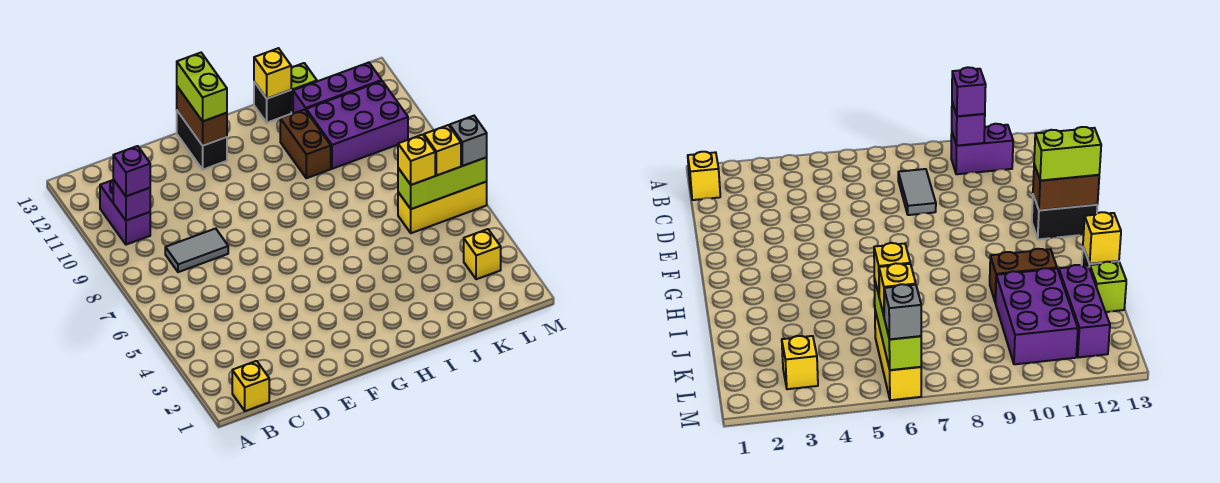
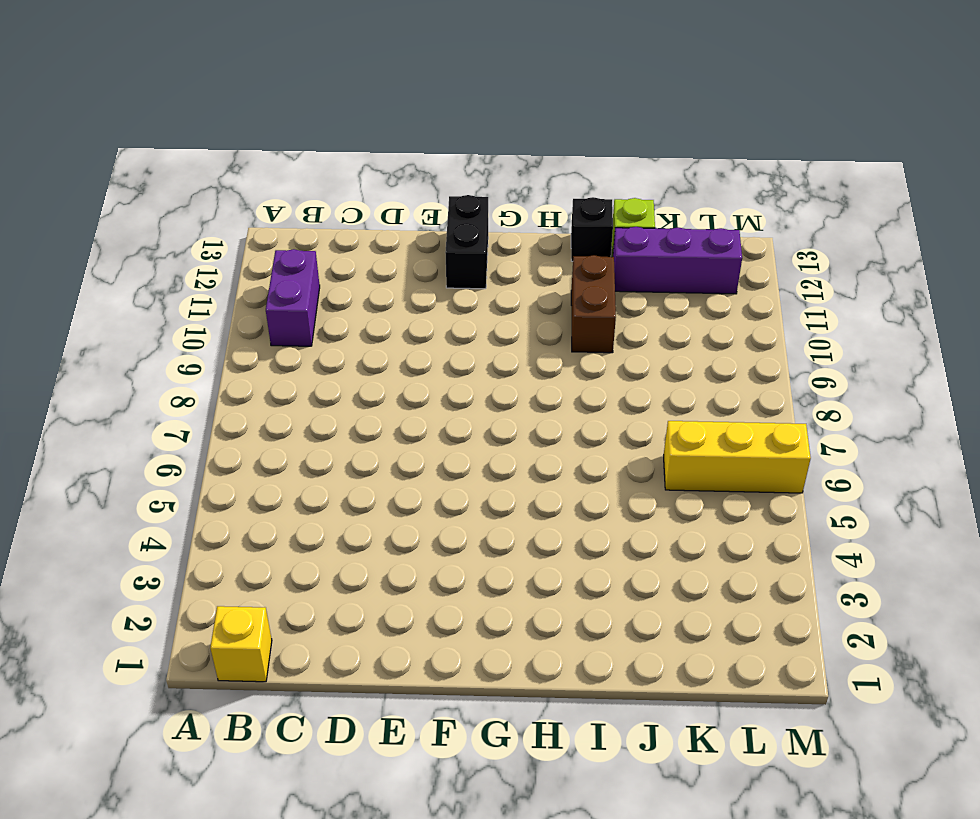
none -> grey tile C8:D8 level 1
none -> purple brick J10:L11 level 1
none -> yellow brick L3 level 1

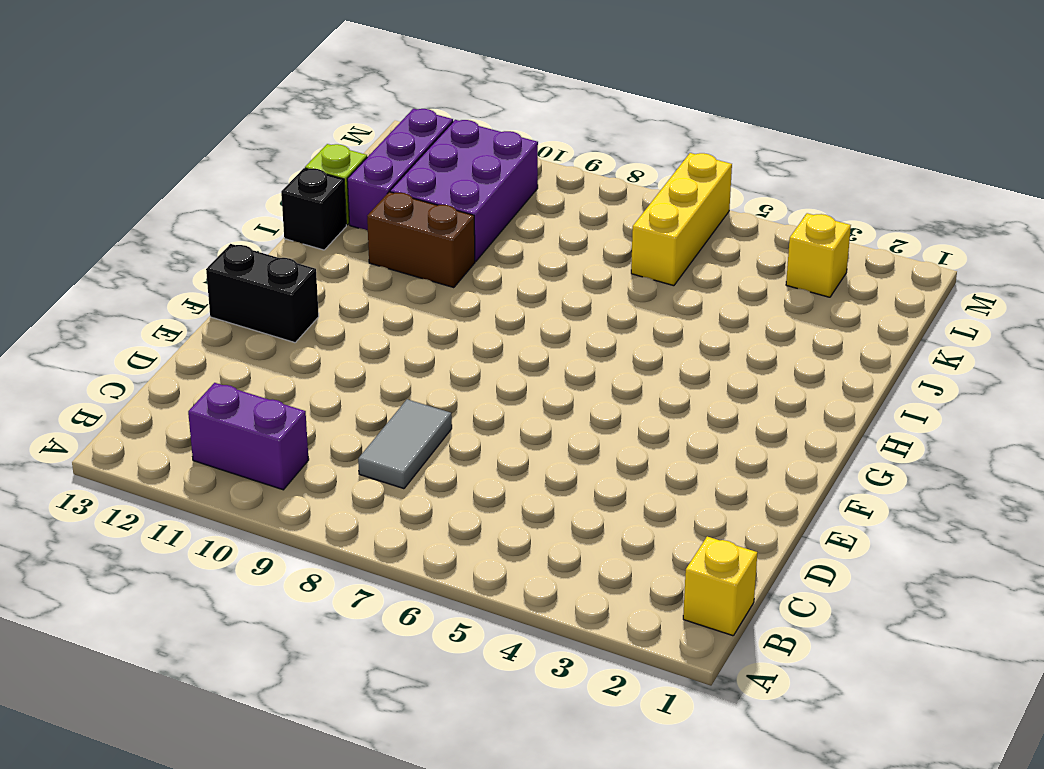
none -> purple brick B10 level 2
none -> brown brick F12:F13 level 2
none -> yellow brick I13 level 2

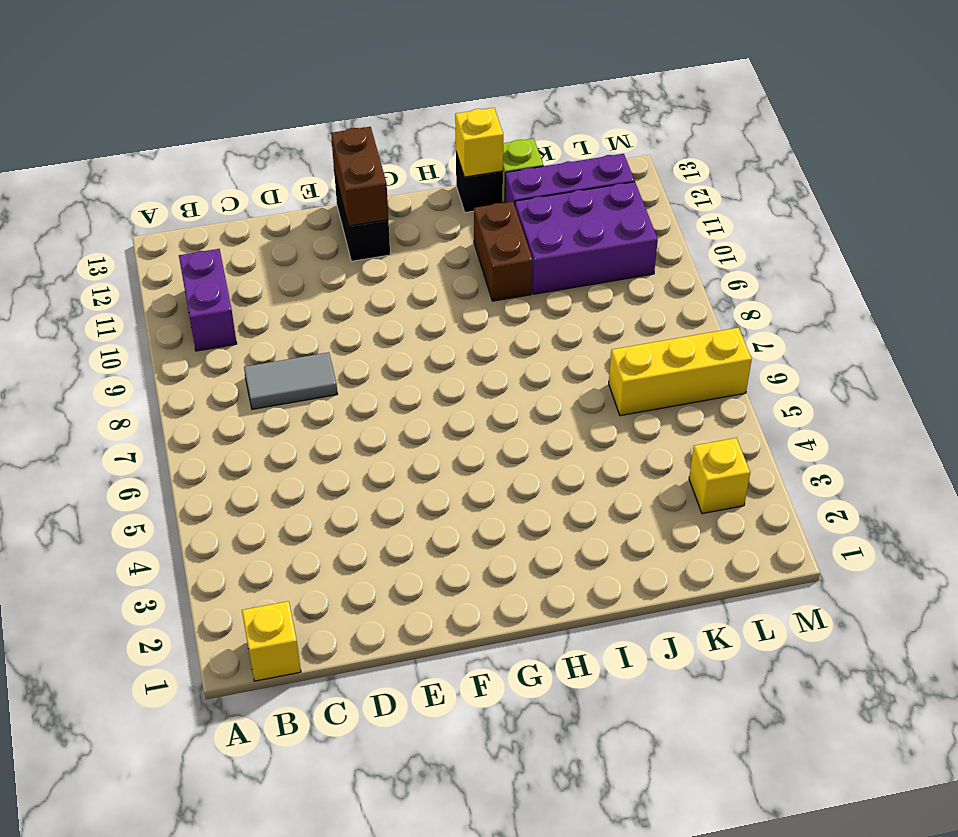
none -> purple brick B10 level 2
none -> lime brick K6:M6 level 2
none -> purple brick B10 level 3

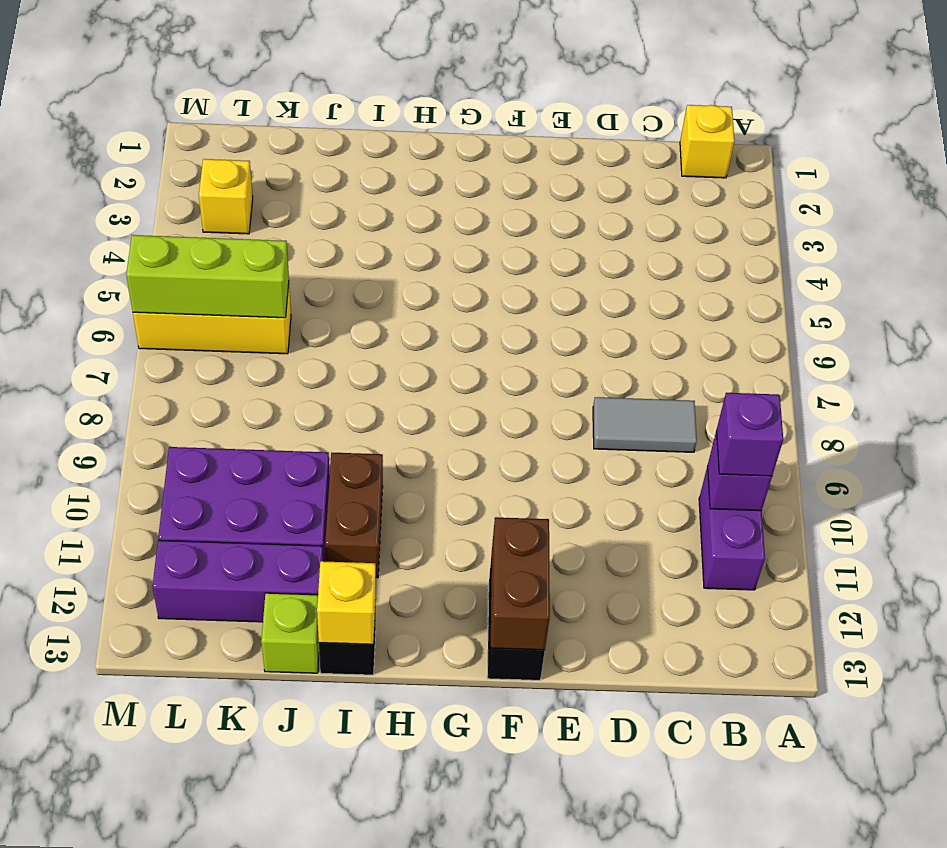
none -> lime brick F12:F13 level 3
none -> yellow brick K6 level 3
none -> yellow brick L6 level 3

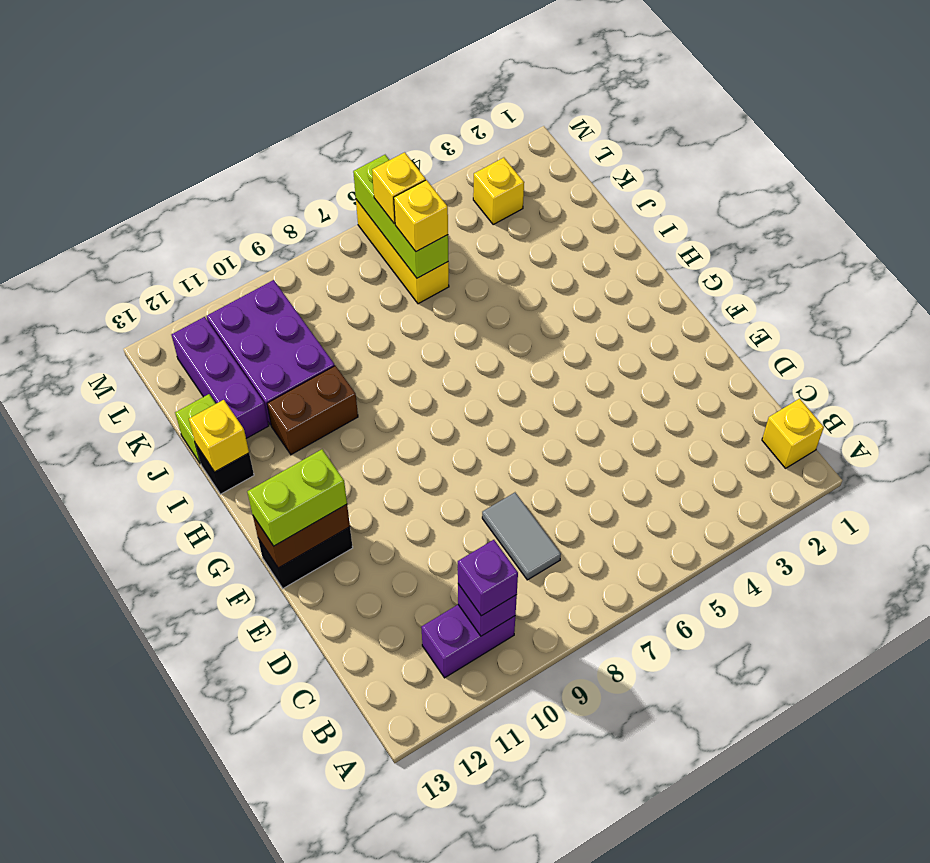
none -> grey brick M6 level 3

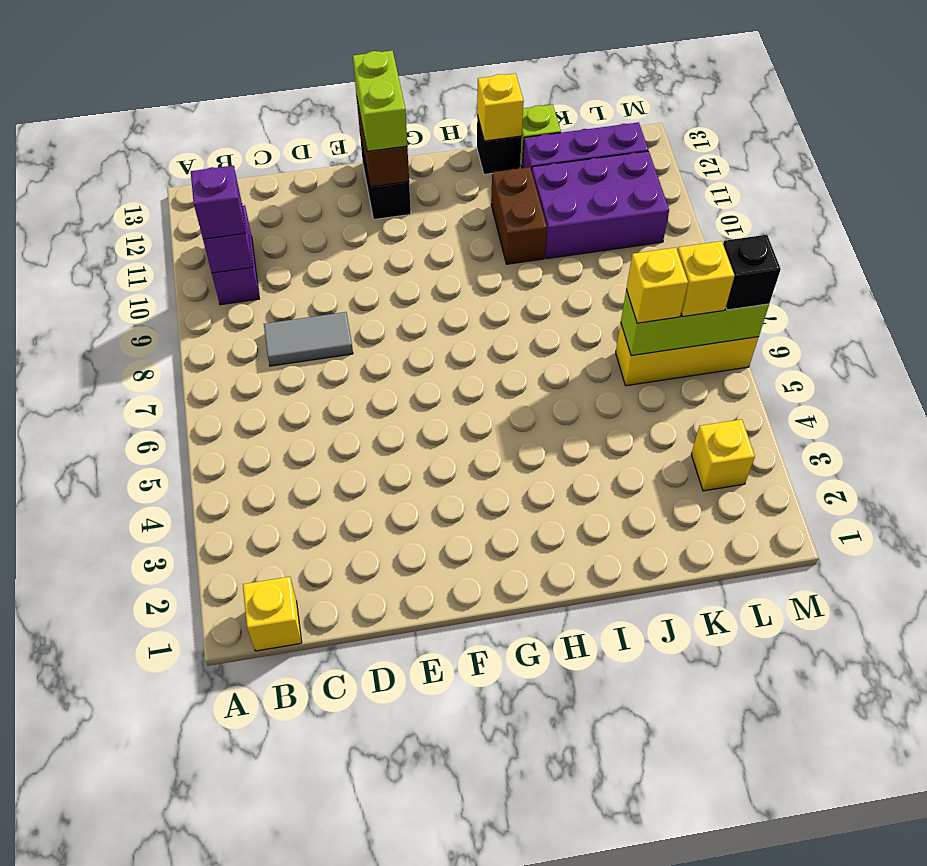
black brick M6 level 3 -> grey brick M6 level 3

